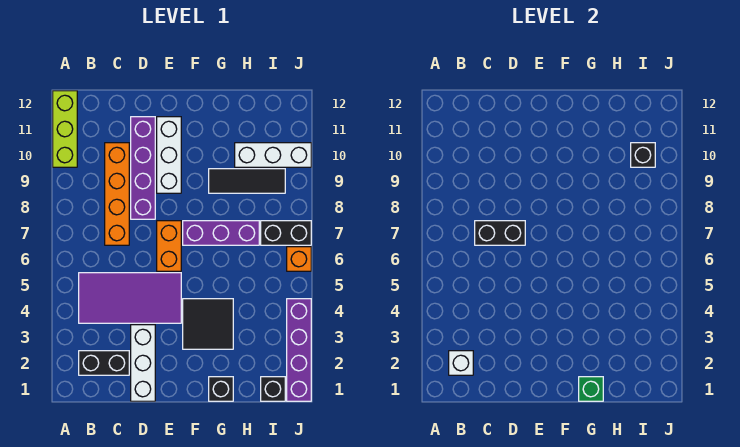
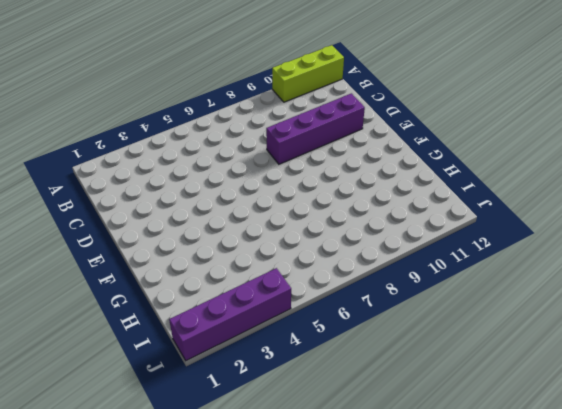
none -> black brick B2:C2 level 1
none -> purple tile B4:E5 level 1
none -> orange brick C7:C10 level 1

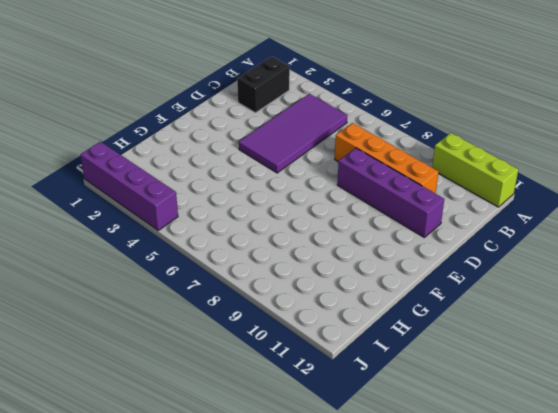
none -> white brick D1:D3 level 1
none -> orange brick E6:E7 level 1
none -> white brick E9:E11 level 1

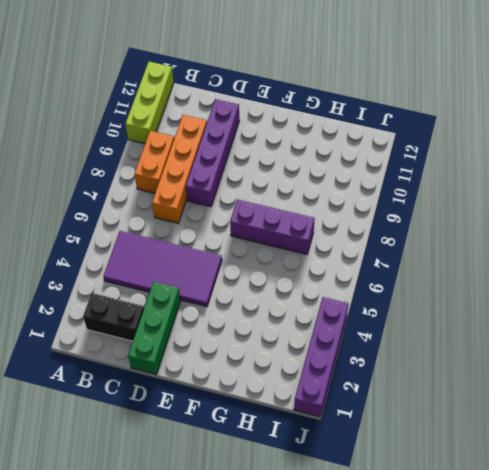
orange brick B8:B9 level 1 -> orange brick E6:E7 level 1
green brick D1:D3 level 1 -> white brick D1:D3 level 1
none -> white brick E9:E11 level 1
none -> black tile F3:G4 level 1
none -> black brick G1 level 1

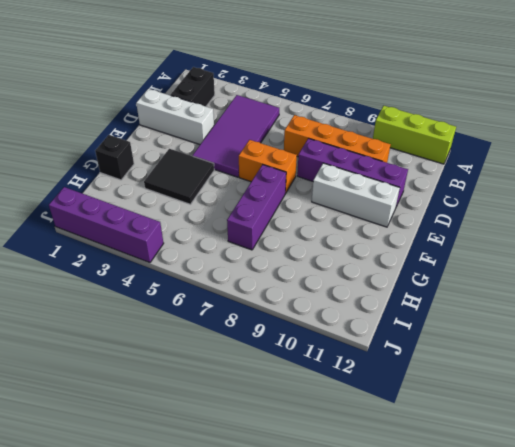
none -> black tile G9:I9 level 1
none -> white brick H10:J10 level 1
none -> black brick I1 level 1

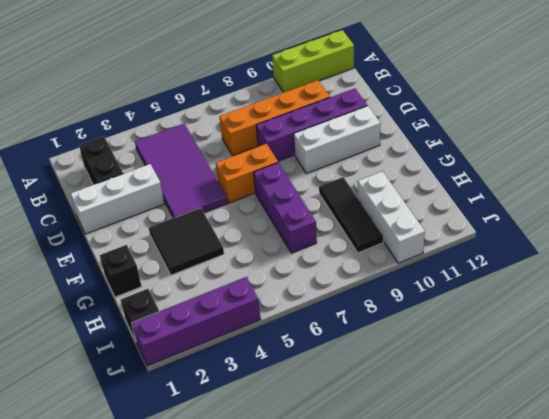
none -> black brick I7:J7 level 1
none -> orange brick J6 level 1
none -> white brick B2 level 2

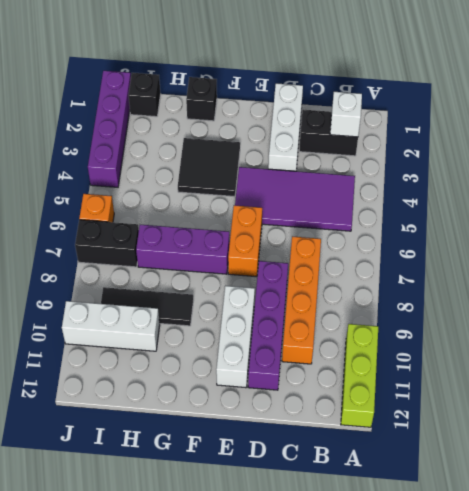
none -> black brick C7:D7 level 2
none -> green brick G1 level 2
none -> black brick I10 level 2

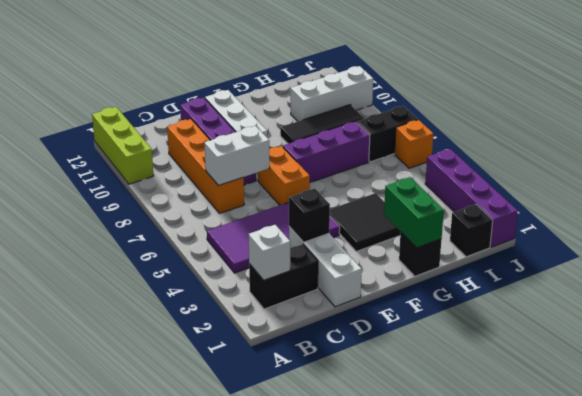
white brick C7:D7 level 2 -> black brick C7:D7 level 2
black brick D3 level 2 -> black brick I10 level 2
green brick G1:G2 level 2 -> green brick G1 level 2

